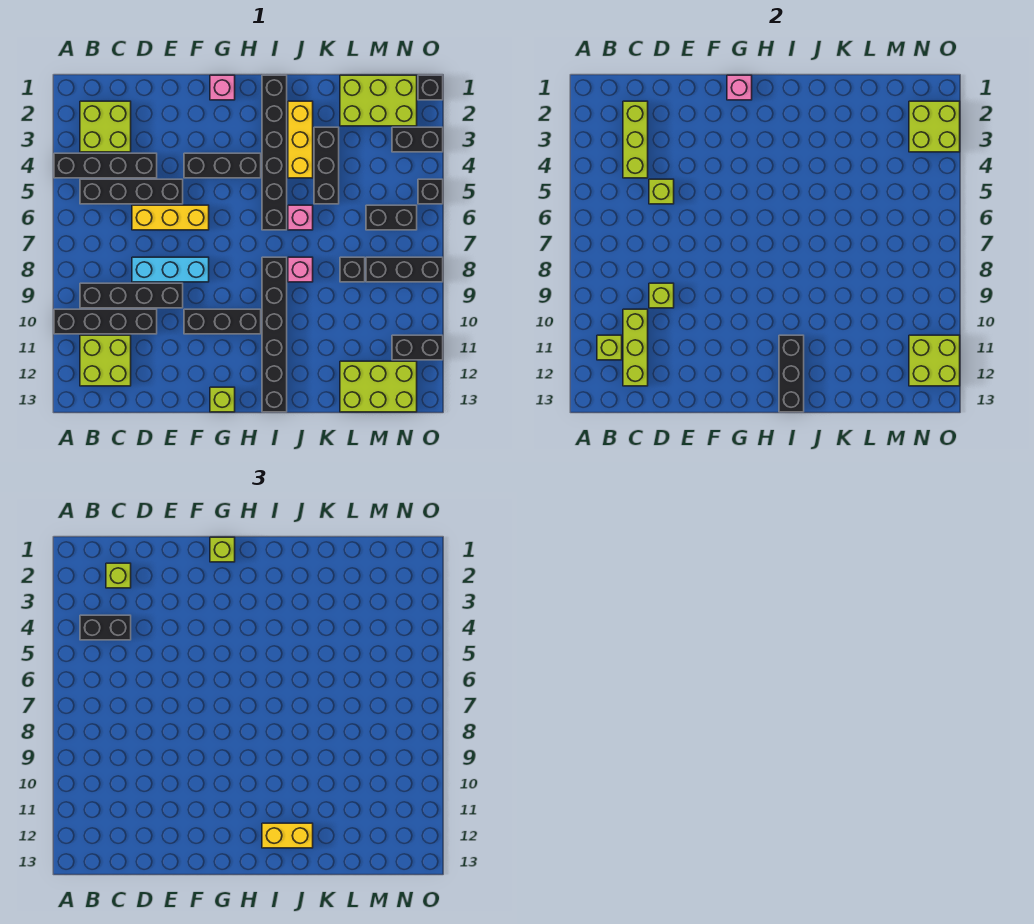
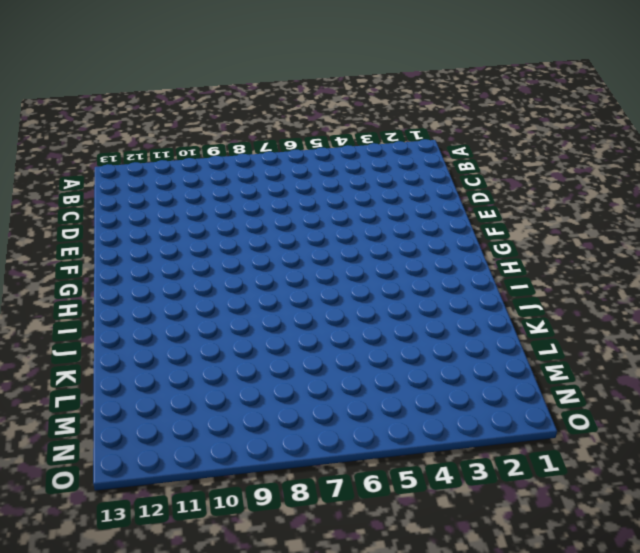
none -> black brick A4:D4 level 1
none -> black brick A10:D10 level 1
none -> lime brick B2:C3 level 1
none -> black brick B5:E5 level 1

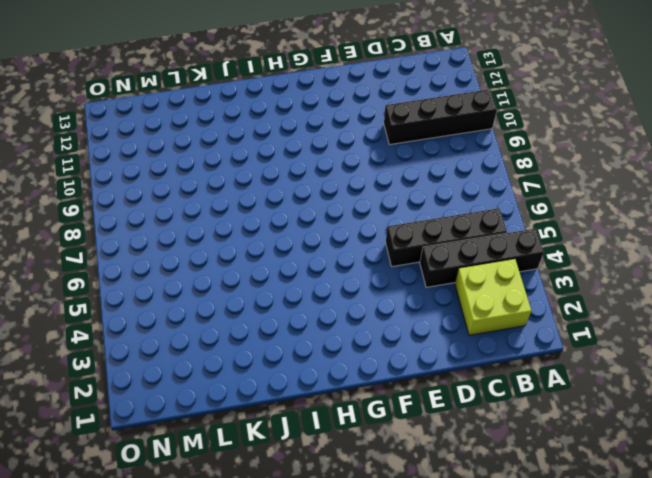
none -> black brick B9:E9 level 1
none -> lime brick B11:C12 level 1
none -> yellow brick D6:F6 level 1
none -> cyan brick D8:F8 level 1

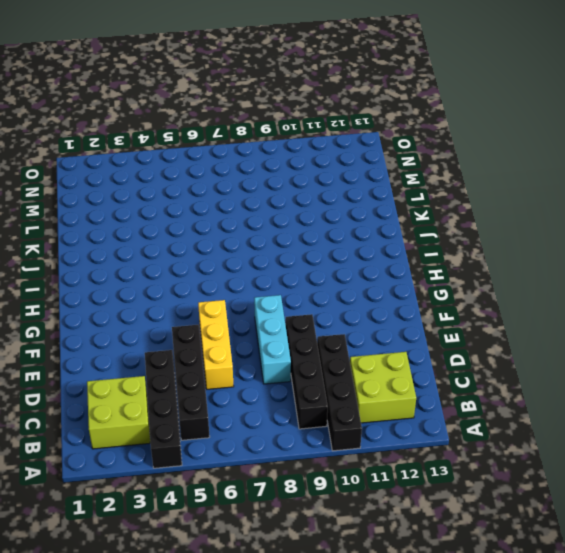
none -> black brick F4:H4 level 1
none -> black brick F10:H10 level 1
none -> pink brick G1 level 1
none -> lime brick G13 level 1

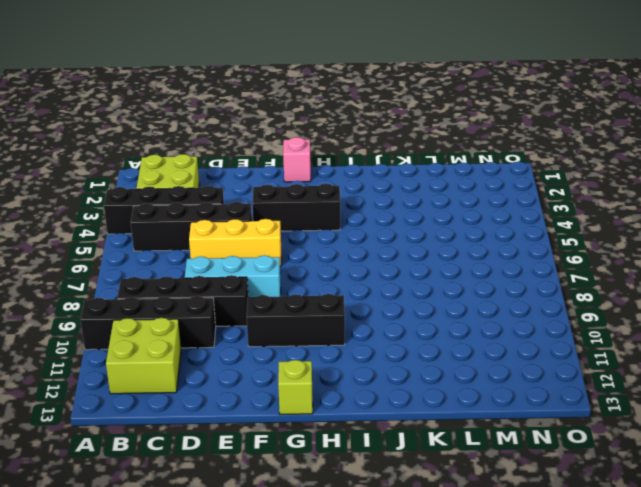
none -> black brick I1:I6 level 1
none -> black brick I8:I13 level 1
none -> yellow brick J2:J4 level 1
none -> pink brick J6 level 1

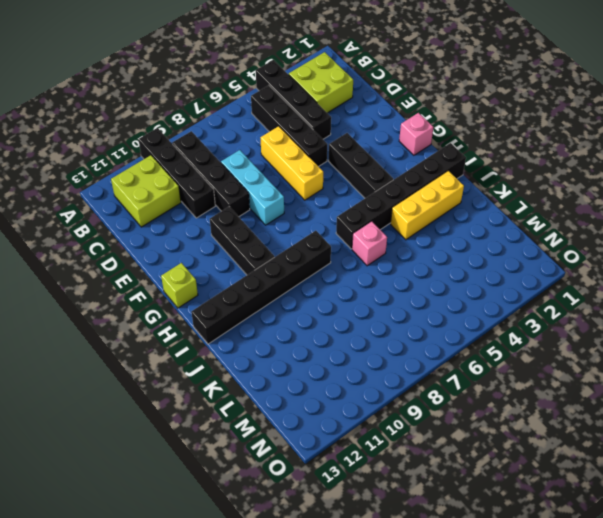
none -> pink brick J8 level 1
none -> black brick K3:K5 level 1
none -> lime brick L1:N2 level 1
none -> black brick L8 level 1

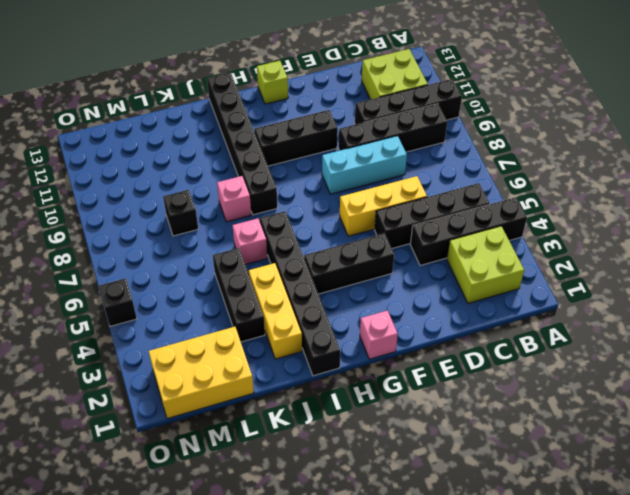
yellow brick L1:N2 level 1 -> lime brick L1:N2 level 1
none -> lime brick L12:N13 level 1
none -> black brick M6:N6 level 1
none -> black brick M8:O8 level 1
none -> black brick N3:O3 level 1

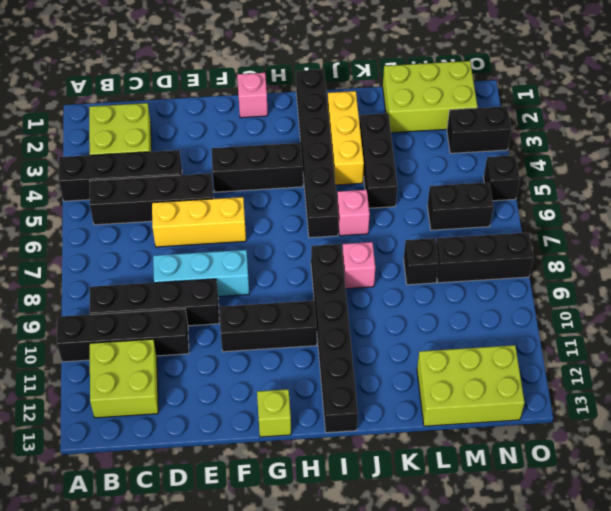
none -> black brick N11:O11 level 1
none -> black brick O1 level 1
none -> lime brick B11 level 2
none -> lime brick C2:C4 level 2

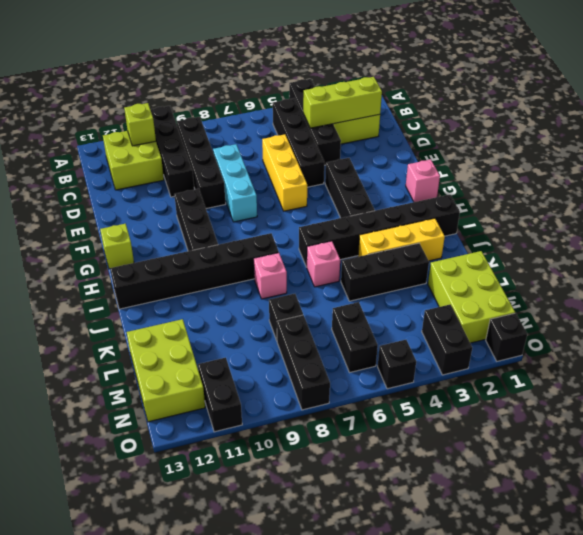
none -> lime brick C10:C12 level 2
none -> lime brick D5 level 2
none -> lime brick D9 level 2
none -> pink brick G1 level 2

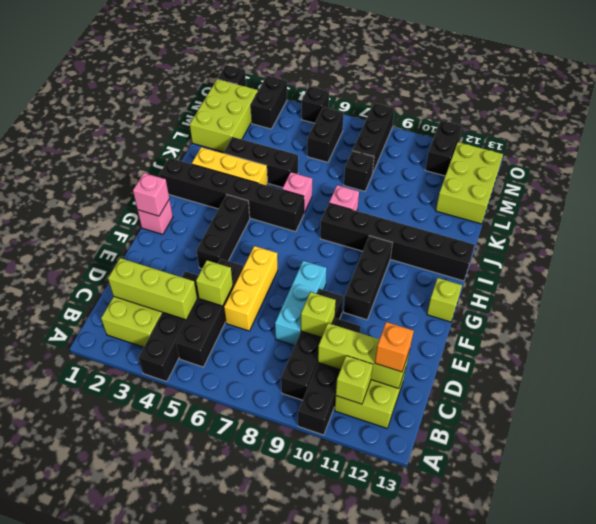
orange brick C12 level 3 -> none
none -> black brick I11:I13 level 2
none -> lime brick N2:O3 level 2
none -> lime brick N11:O12 level 2
none -> black brick B4:C4 level 3

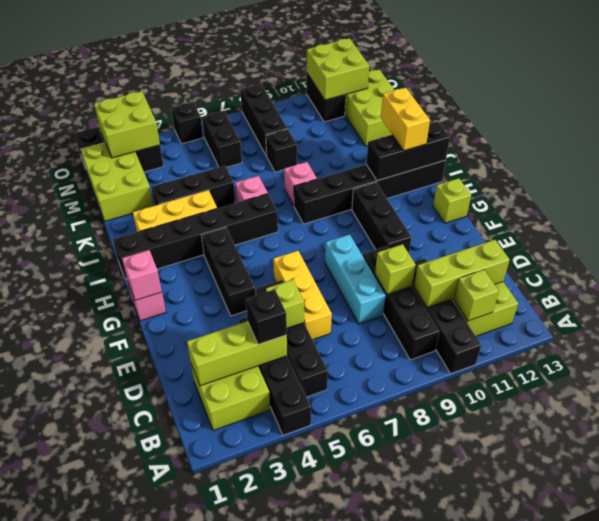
black brick C4 level 3 -> black brick B4:C4 level 3
none -> lime brick C2 level 3
none -> lime brick G1 level 3

